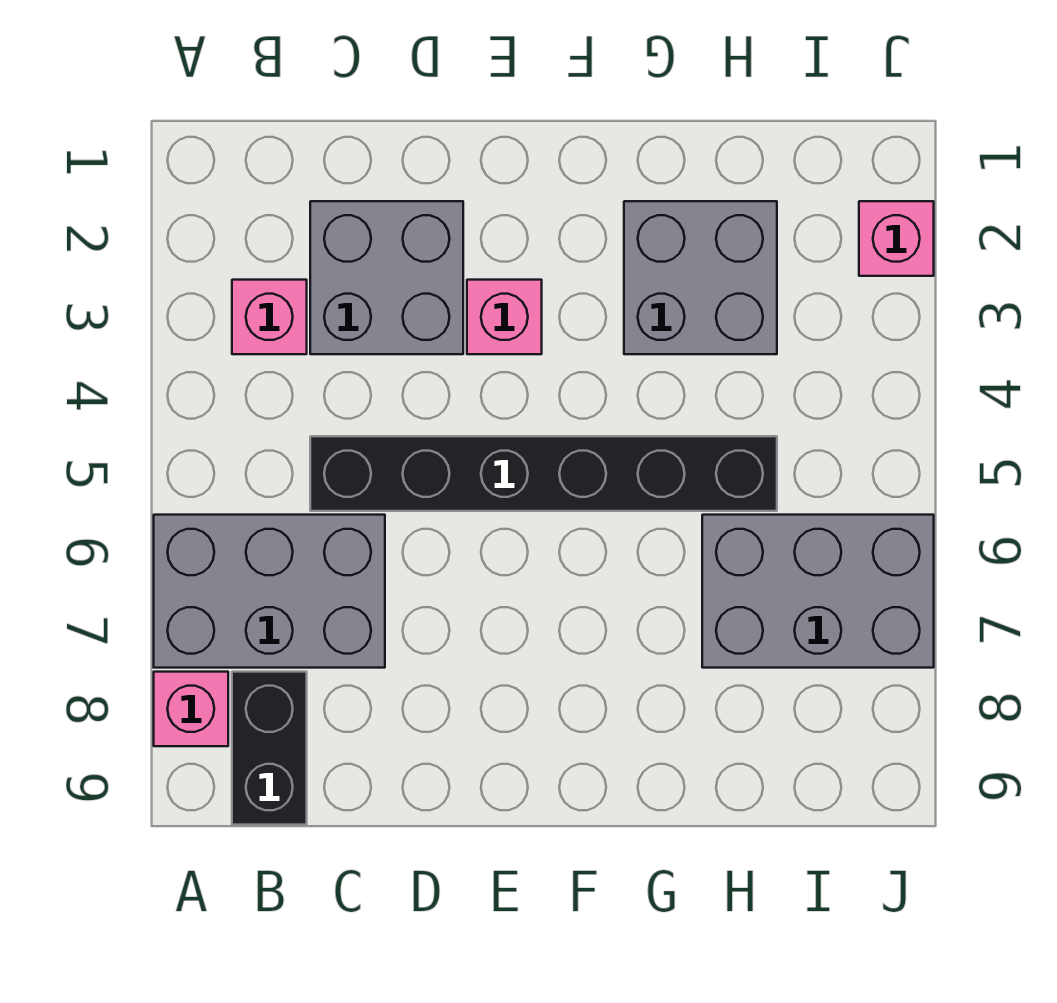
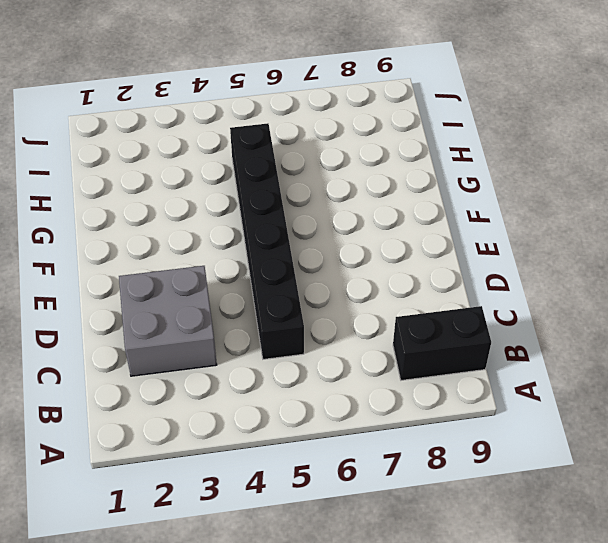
none -> grey brick A6:C7 level 1
none -> pink brick A8 level 1

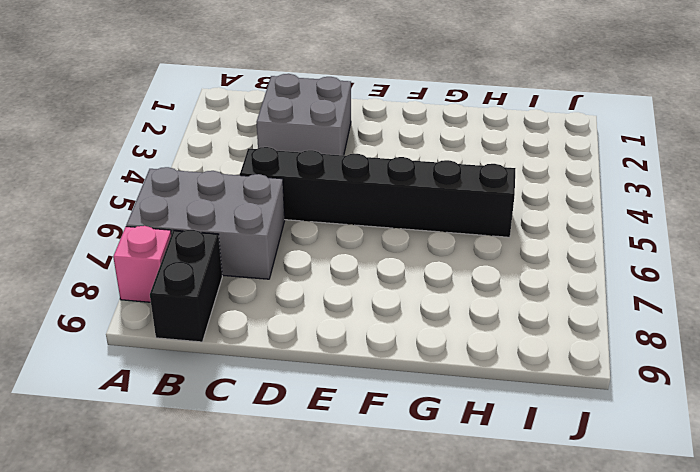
none -> pink brick B3 level 1
none -> pink brick E3 level 1

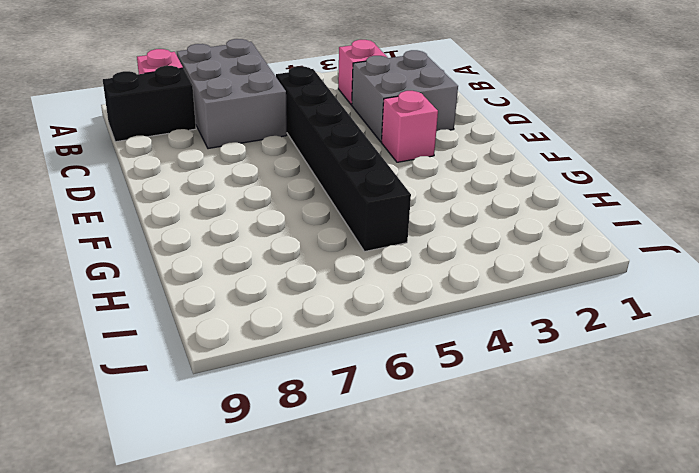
none -> grey brick G2:H3 level 1
none -> grey brick H6:J7 level 1

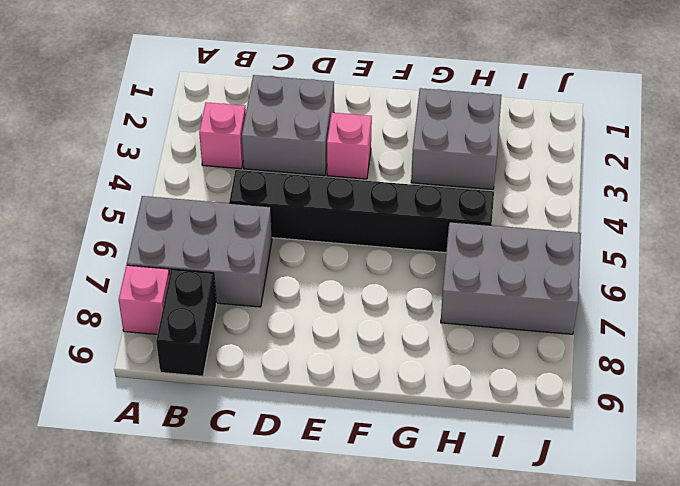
none -> pink brick J2 level 1

